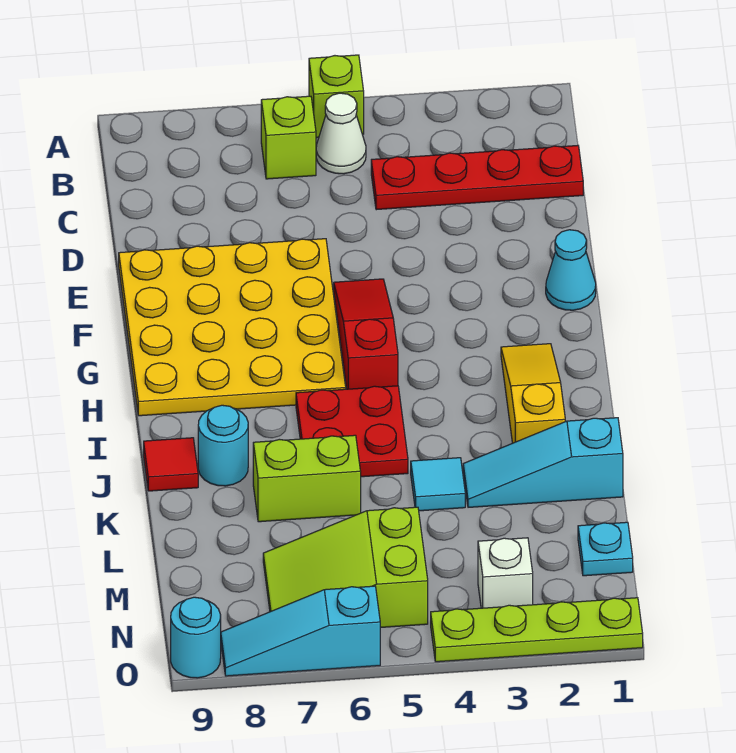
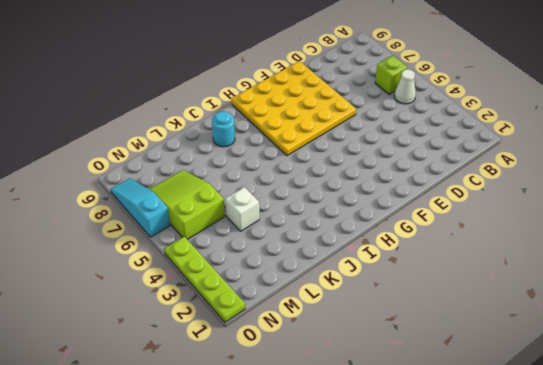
white brick L4 level 1 -> white brick N3 level 1
none -> lime brick A5 level 1
none -> red plate C1:C4 level 1
none -> cyan cone F1 level 1

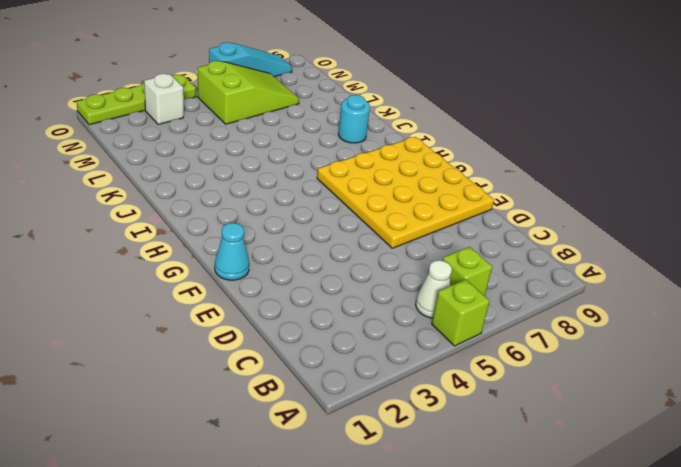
none -> red plate C1:C4 level 1
none -> red slope F5:H5 level 1 top H
none -> yellow slope H2:J2 level 1 top J

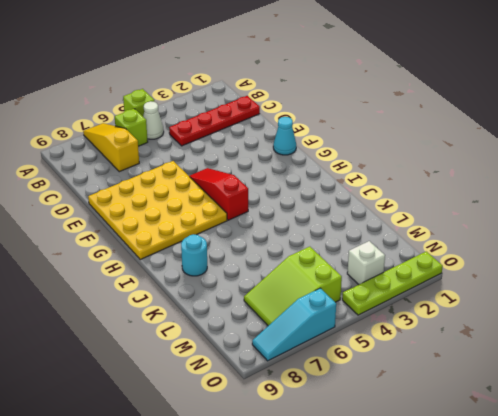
yellow slope A7:C7 level 1 top C -> yellow slope H2:J2 level 1 top J
none -> red plate I5:J6 level 1
none -> red tile J9 level 1
none -> cyan slope K1:K3 level 1 top 1

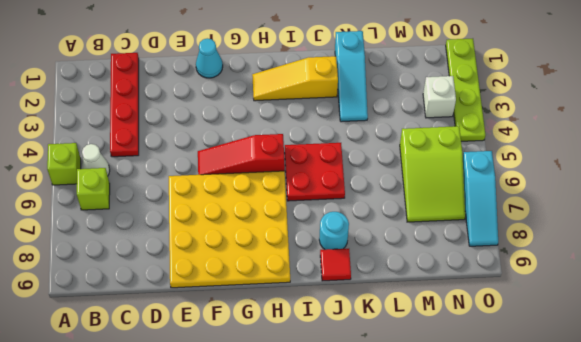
none -> cyan tile K4 level 1
none -> lime brick K6:K7 level 1
none -> cyan plate M1 level 1

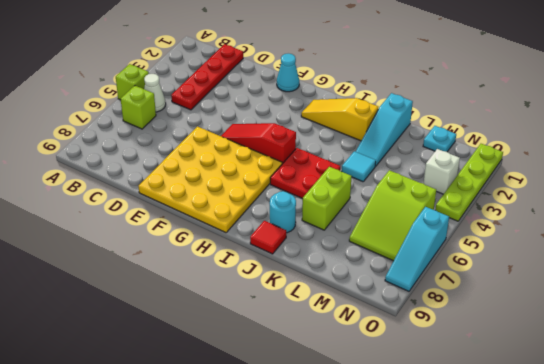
none -> cyan round brick O9 level 1

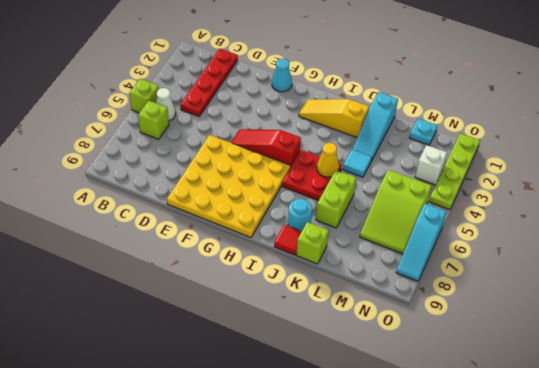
yellow cone J5 level 2 -> none
lime brick K9 level 1 -> none
none -> cyan round brick O9 level 1

